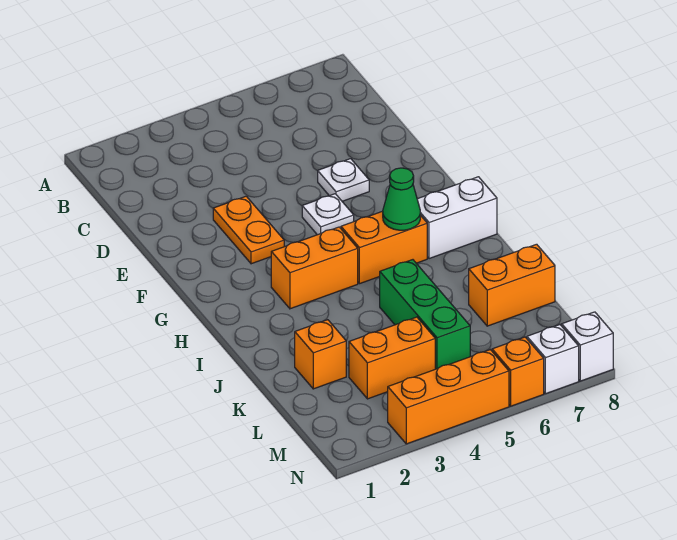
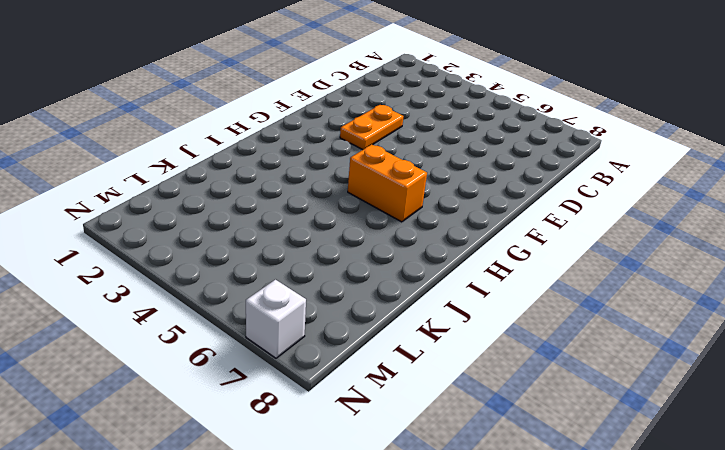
none -> white plate E6 level 1
none -> white plate F5 level 1
none -> orange brick H3:H4 level 1

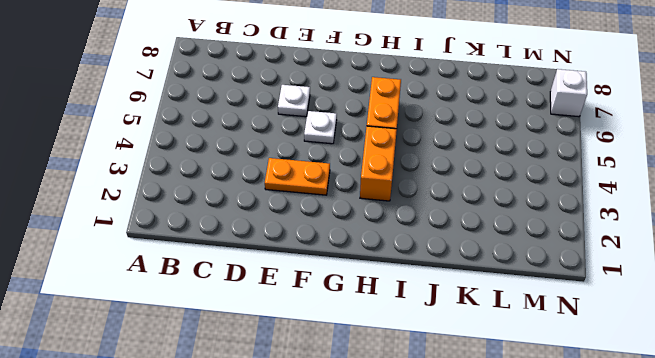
none -> white brick H7:H8 level 1
none -> green brick J5:L5 level 1
none -> orange brick K2 level 1

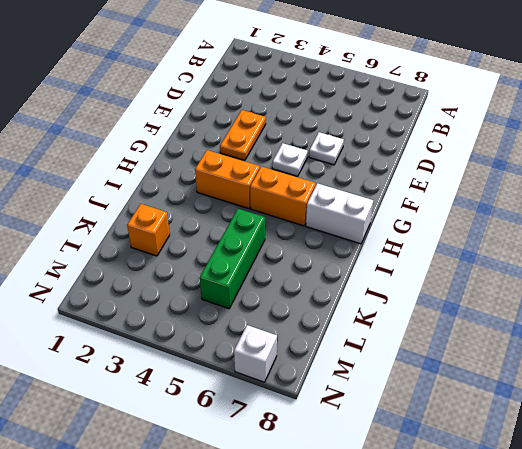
none -> orange brick K7:K8 level 1
none -> orange brick L3:L4 level 1
none -> orange brick N3:N5 level 1

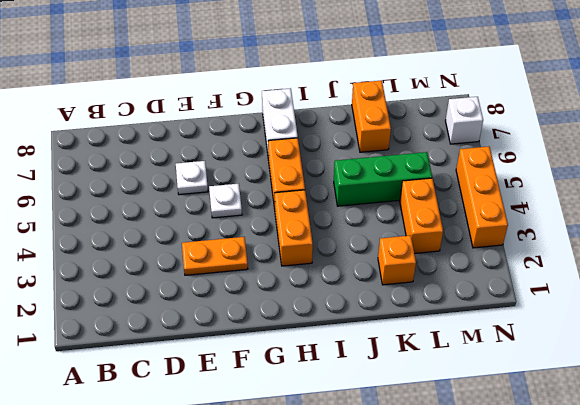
none -> orange brick N6 level 1
none -> white brick N8 level 1
none -> green cone H6 level 2

